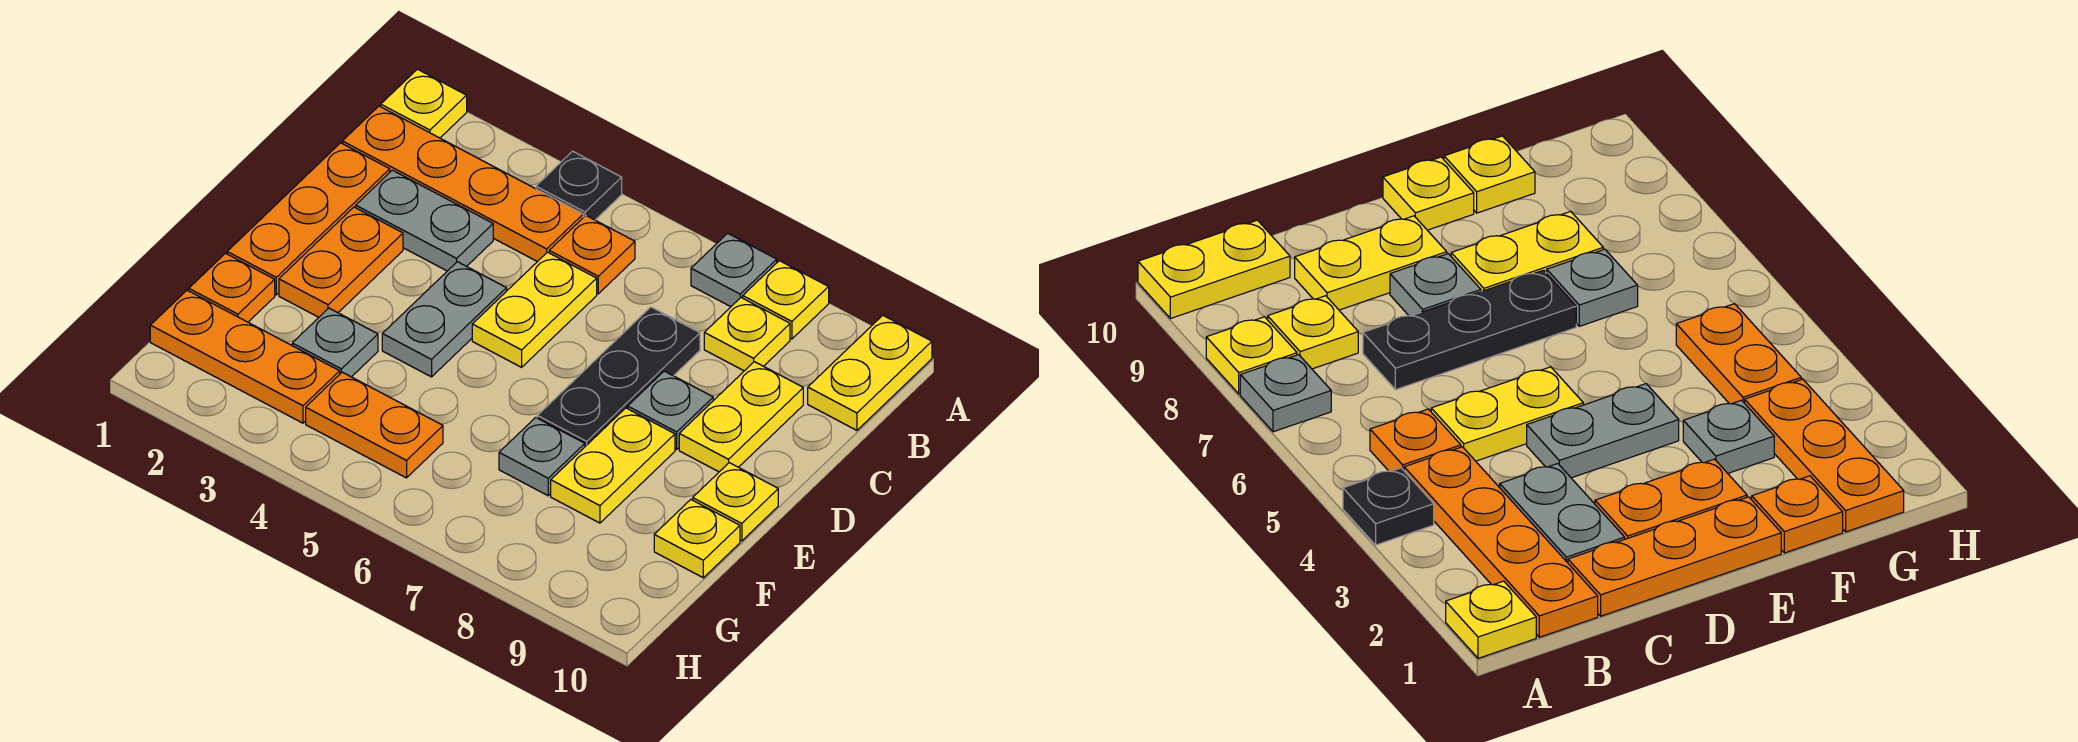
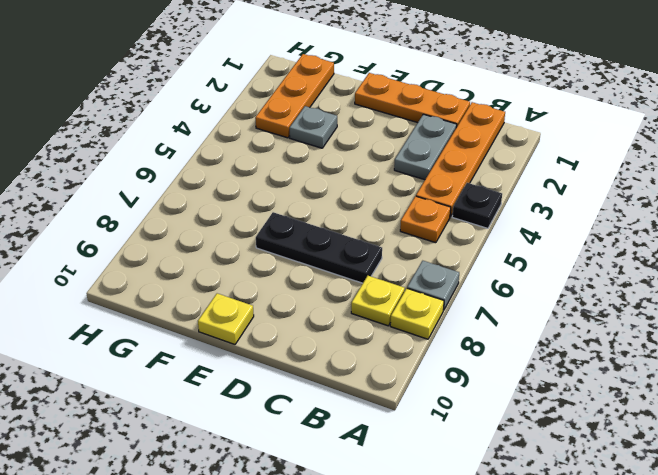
none -> yellow plate A1 level 1
none -> yellow plate A10:B10 level 1
none -> yellow plate C5:D5 level 1

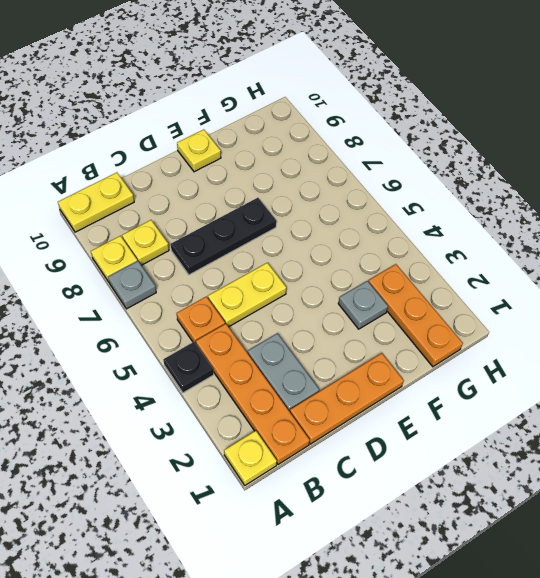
none -> yellow plate C9:D9 level 1
none -> orange plate D2:E2 level 1
none -> grey plate D4:E4 level 1

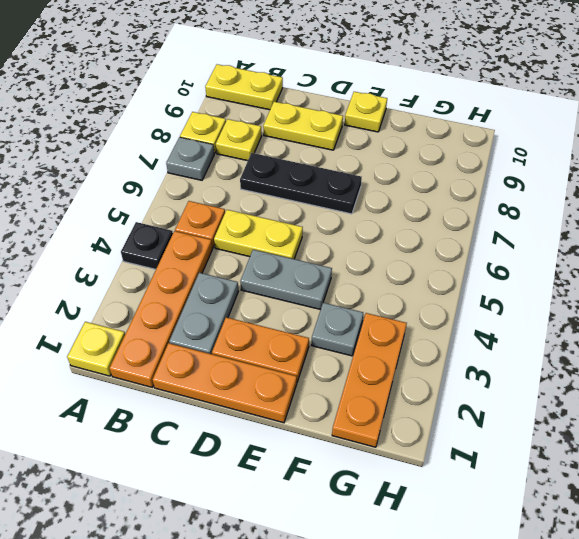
none -> grey plate D8 level 1
none -> yellow plate E8:F8 level 1
none -> orange plate F1 level 1

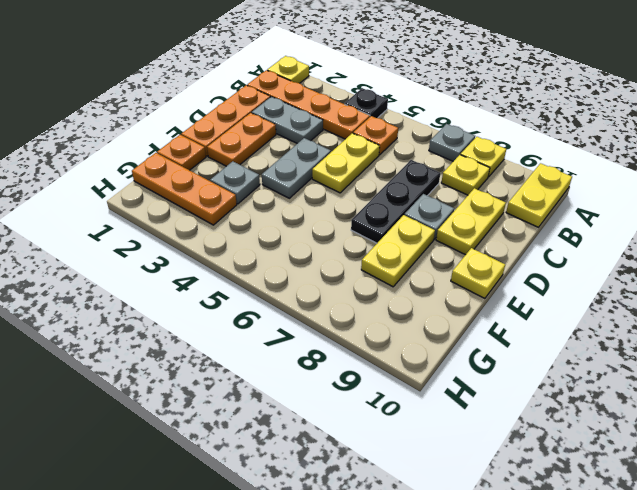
none -> grey plate F7 level 1
none -> yellow plate F10 level 1
none -> orange plate G4:G5 level 1

